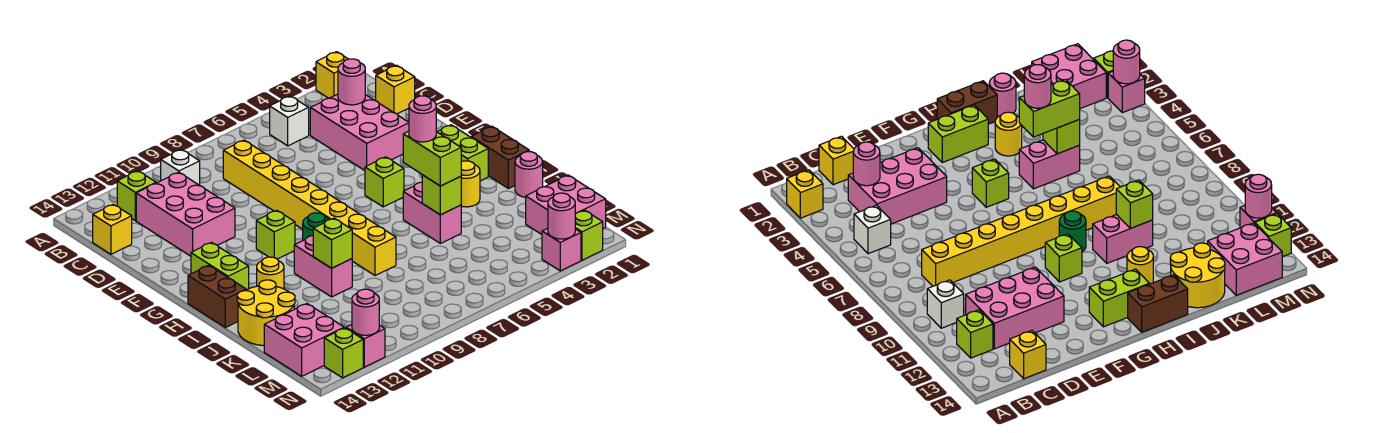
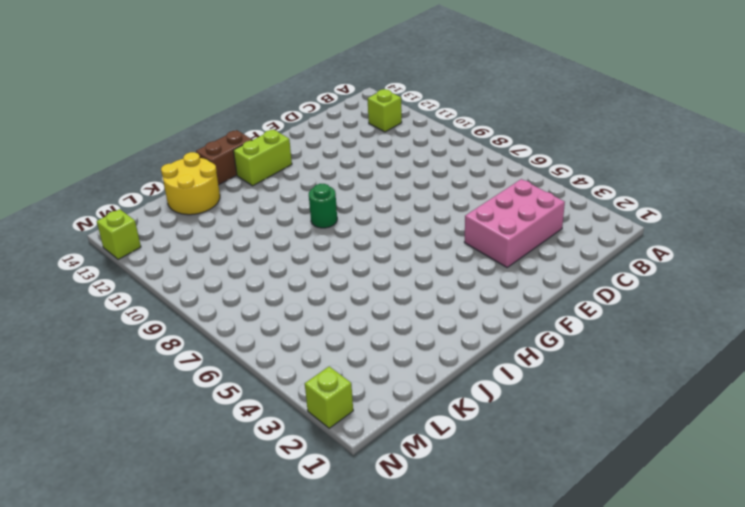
none -> yellow brick A2 level 1
none -> white brick B5 level 1
none -> white brick B10 level 1
none -> yellow brick C1 level 1

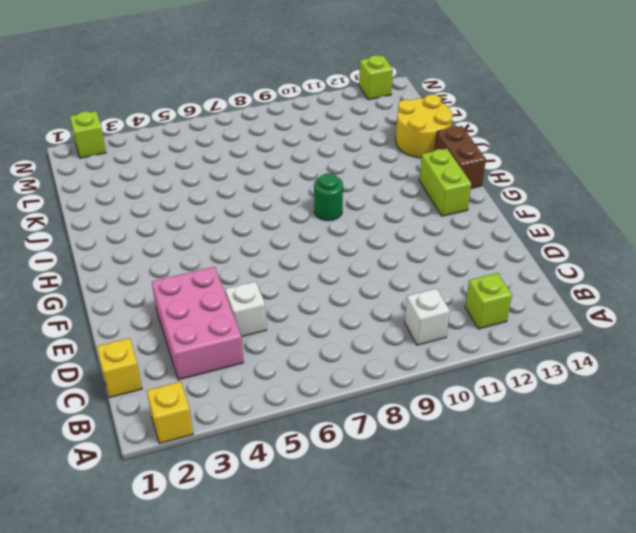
white brick D5 level 1 -> white brick B5 level 1
none -> yellow brick C8:J8 level 1
none -> pink brick C11:E12 level 1
none -> yellow brick C14 level 1
none -> lime brick G2:H2 level 1

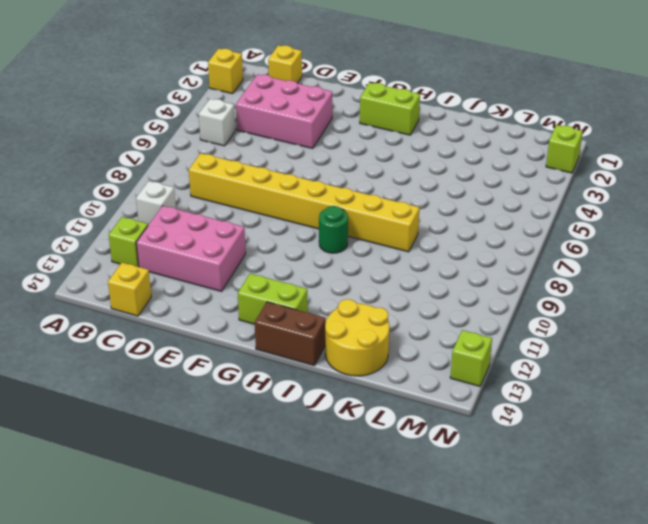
none -> lime brick G5 level 1
none -> lime brick G10 level 1
none -> brown brick H1:I1 level 1
none -> yellow round brick I3 level 1

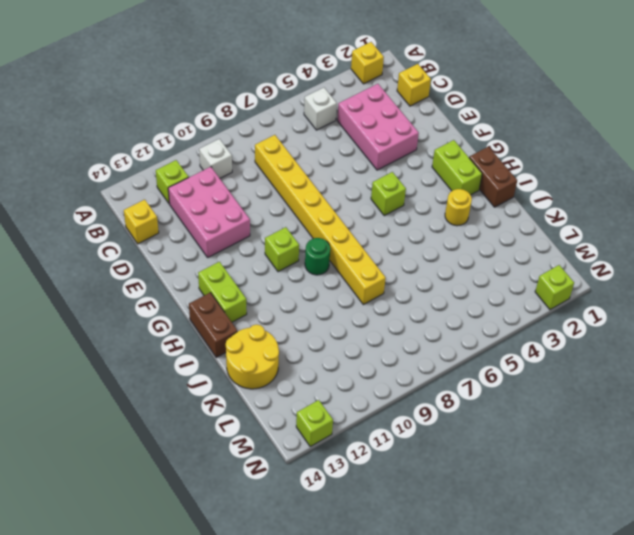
none -> pink brick I5:J5 level 1
none -> pink brick I10:J10 level 1
none -> yellow round brick I12 level 1
none -> pink round brick J1 level 1

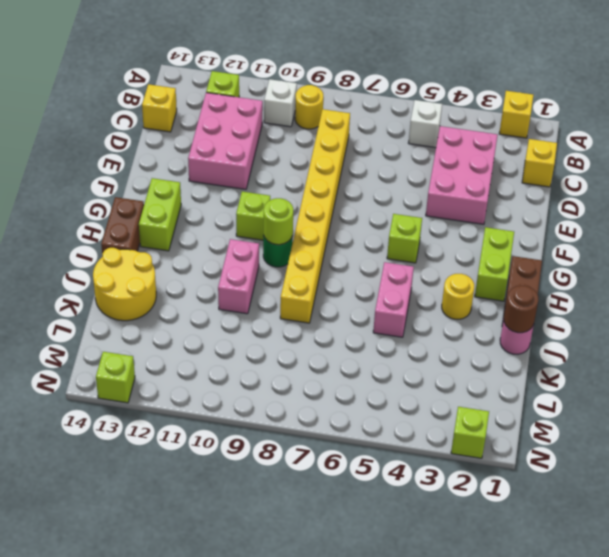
yellow round brick B9 level 1 -> yellow round brick I12 level 1
lime round brick H9 level 2 -> none
brown round brick J1 level 2 -> none
none -> pink brick L1:M2 level 1
none -> pink brick L13:M14 level 1
none -> pink brick N3 level 1
none -> pink brick N12 level 1

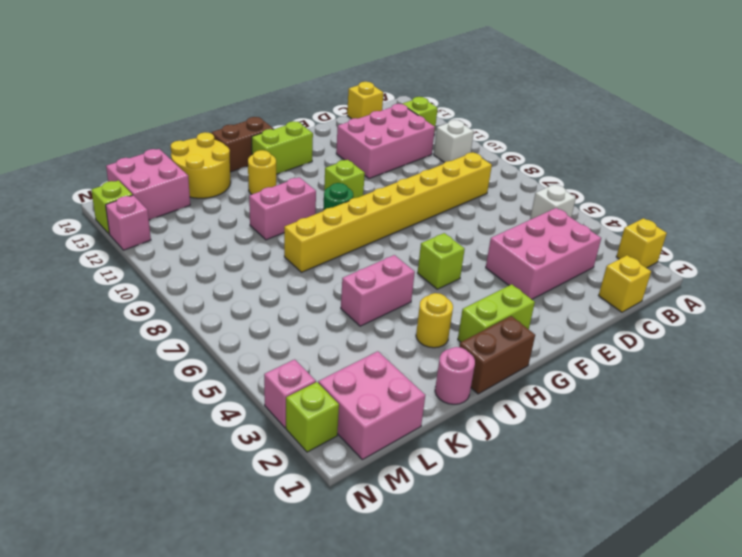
none -> pink round brick C3 level 2
none -> lime brick J5 level 2
none -> lime brick J10 level 2
none -> pink round brick N3 level 2

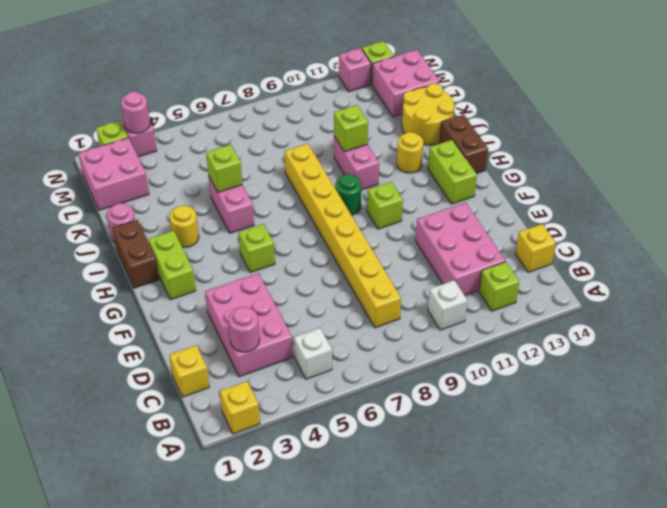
none -> pink round brick N12 level 2
none -> lime brick I5:J5 level 3
none -> pink round brick I5 level 4

